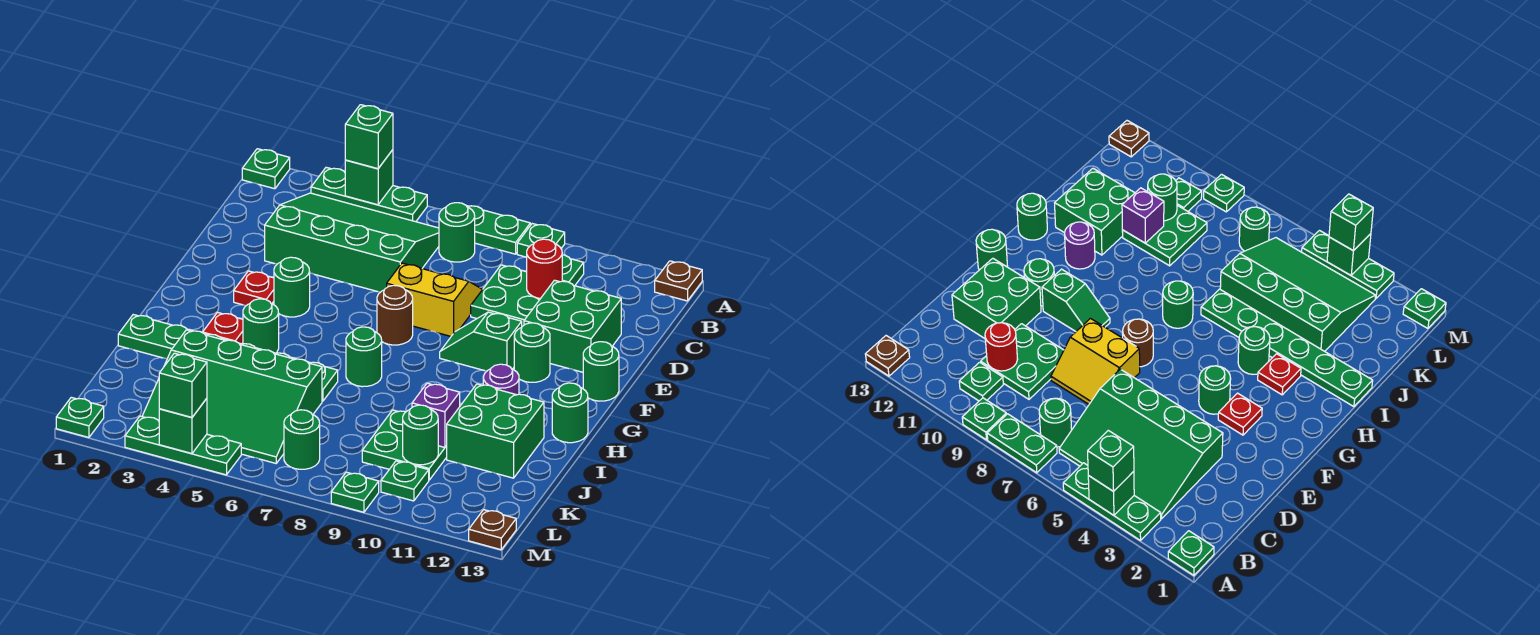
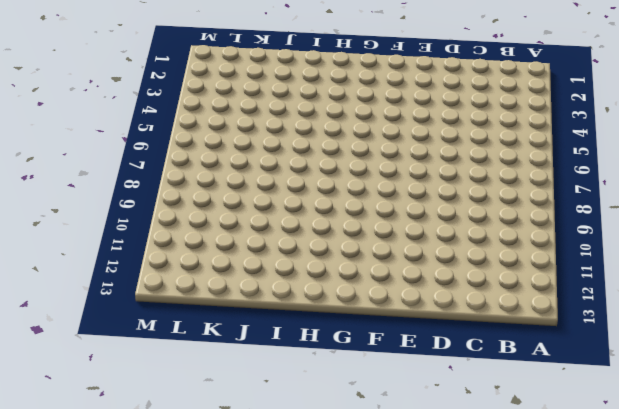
none -> green plate A1 level 1
none -> green plate A3:A5 level 1
none -> green plate A7:A8 level 1
none -> green plate A9 level 1

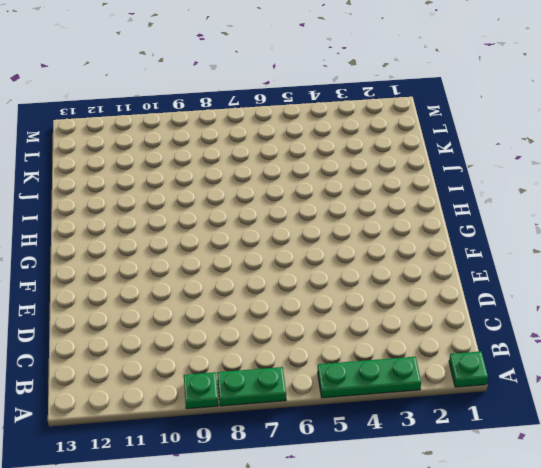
none -> brown plate A13 level 1
none -> green slope B3:D6 level 1 top D
none -> green round brick B7 level 1
none -> green plate B10 level 1

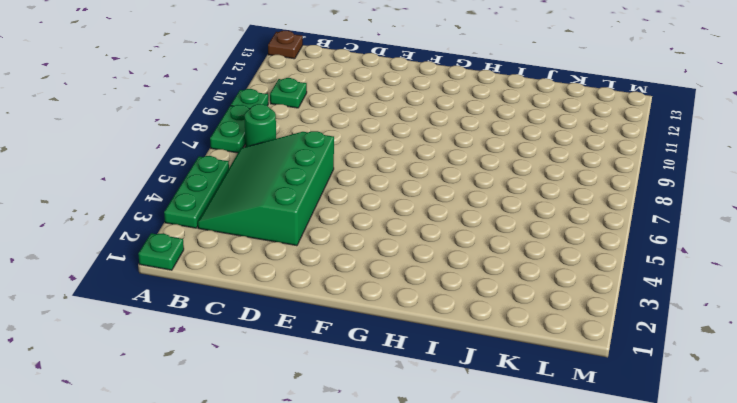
none -> green plate C9:D10 level 1
none -> yellow slope D7:E8 level 1 top E
none -> green brick D11:E12 level 1
none -> red plate F3 level 1

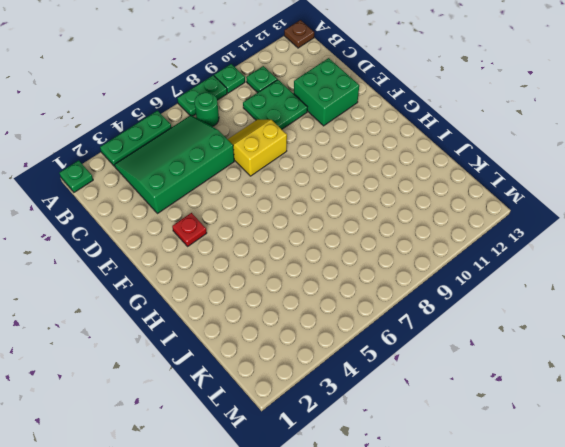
none -> green round brick F4 level 1
none -> brown round brick F7 level 1
none -> green slope F9:F10 level 1 top 10
none -> green round brick F11 level 1

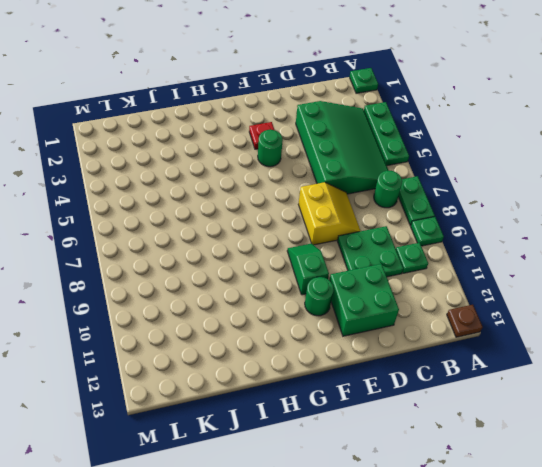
none -> brown round brick F7 level 1
none -> green round brick F13 level 1
none -> red plate H3 level 1
none -> green round brick H4 level 1

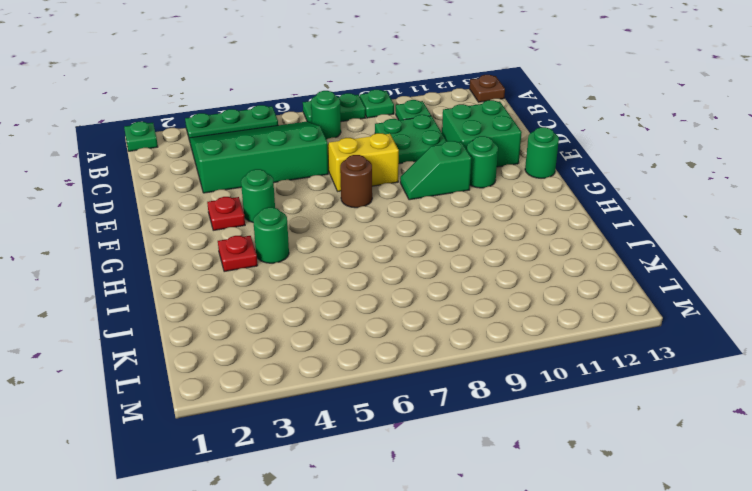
none -> green round brick H7 level 1
none -> purple round brick H11 level 1
none -> green round brick H13 level 1
none -> green plate I1:I6 level 1

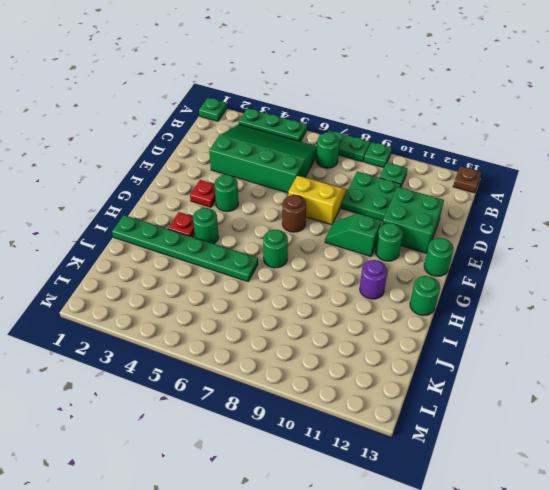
none -> green brick I11:J12 level 1
none -> green slope J3:L6 level 1 top J
none -> green plate J9:K10 level 1
none -> green round brick L7 level 1

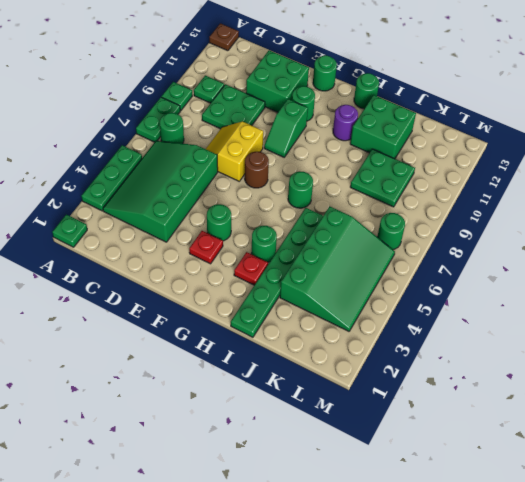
none -> green plate L10 level 1
none -> green plate M1 level 1
none -> green plate M3:M5 level 1
none -> green plate M9 level 1

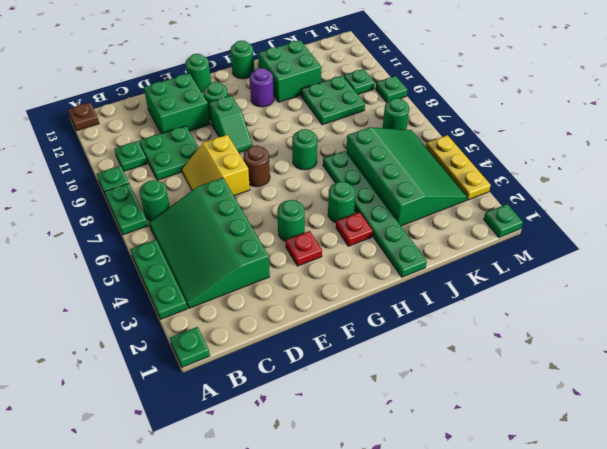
yellow plate M3:M5 level 1 -> green plate M3:M5 level 1
none -> brown plate M13 level 1
none -> green brick A4 level 2
none -> red round brick C10 level 2
none -> purple brick J10 level 2

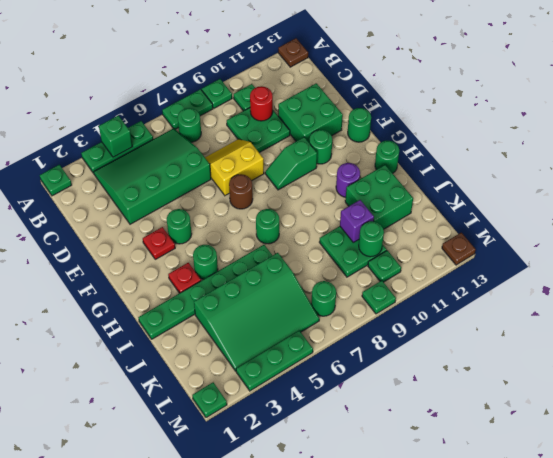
none -> green brick M4 level 2
none -> green brick A4 level 3
none -> green brick M4 level 3

